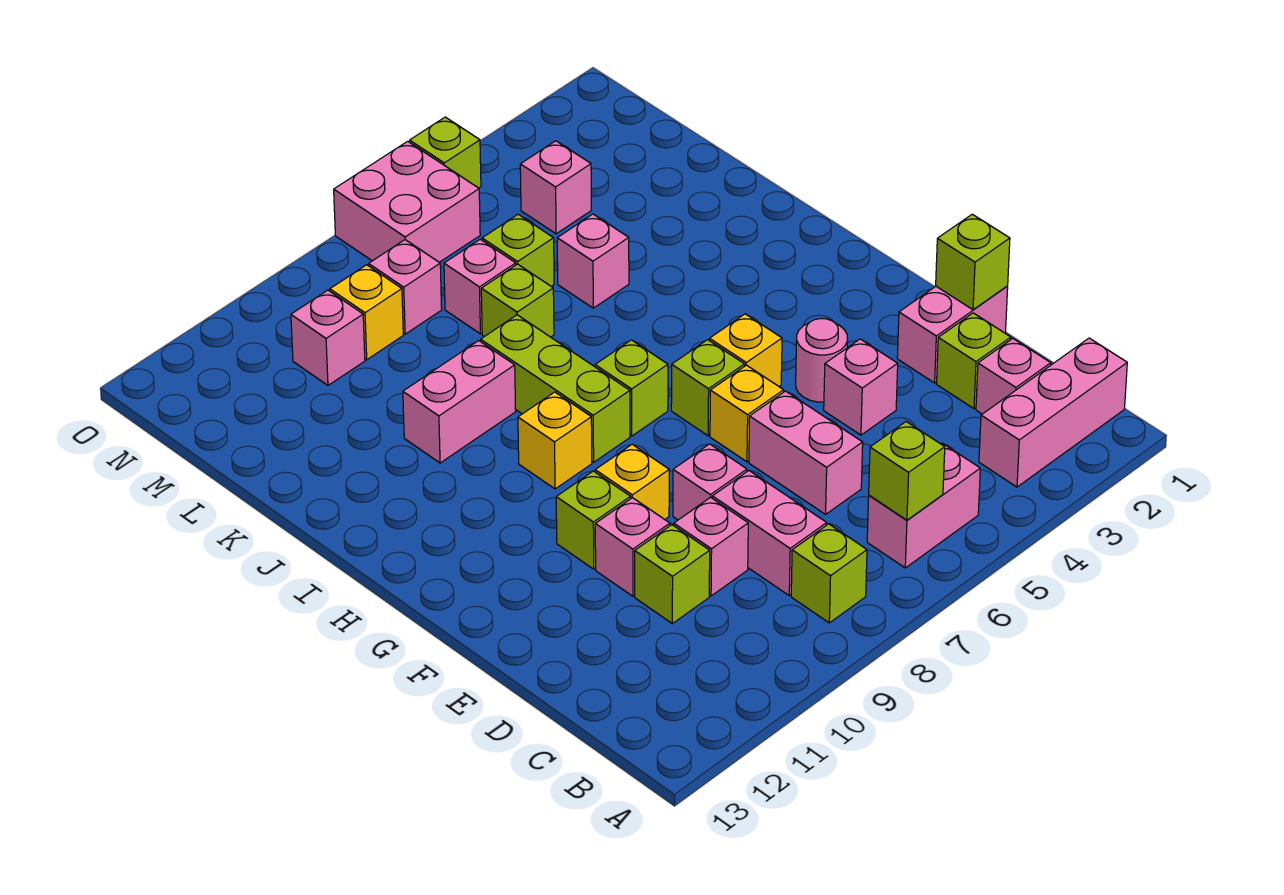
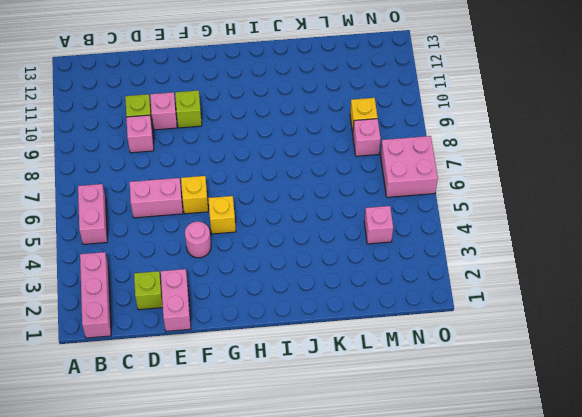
none -> lime brick B8 level 1
none -> pink brick C2 level 1
none -> pink brick C8:D8 level 1
none -> pink brick E4 level 1

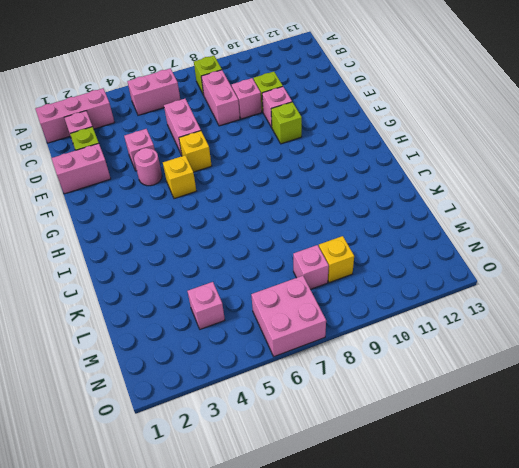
none -> pink brick E8 level 1
none -> yellow brick F9 level 1
none -> lime brick G6 level 1
none -> lime brick H7 level 1

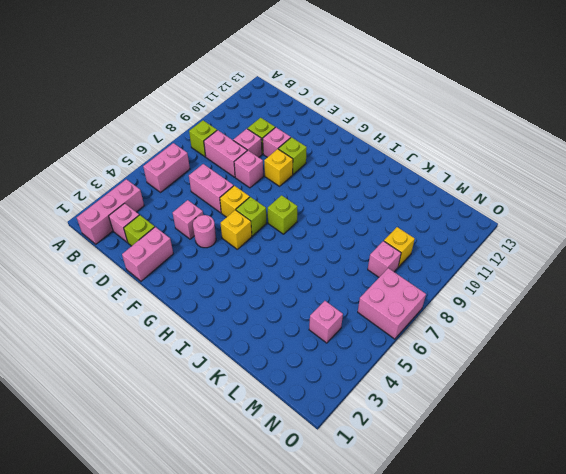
none -> lime brick H8:J8 level 1
none -> yellow brick H9 level 1
none -> pink brick J9:J10 level 1
none -> pink brick K5 level 1

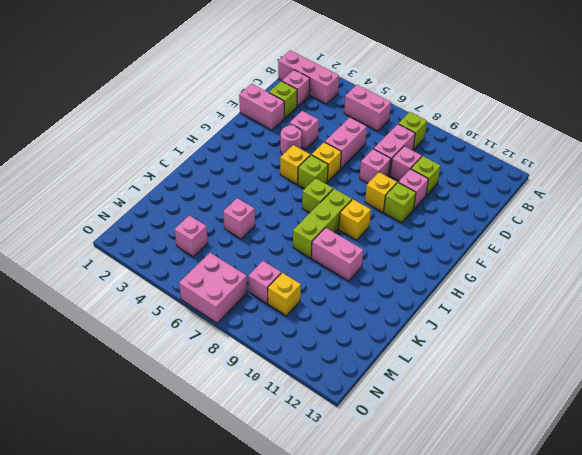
none -> lime brick K7 level 1
none -> lime brick L6 level 1
none -> pink brick L7 level 1
none -> pink brick M10 level 1

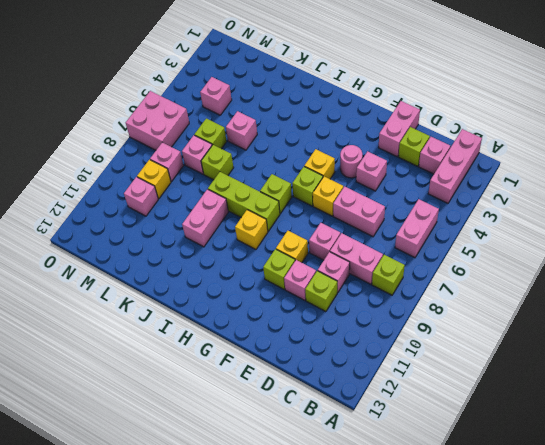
none -> lime brick O5 level 1
none -> lime brick B6 level 2
none -> lime brick E1 level 2

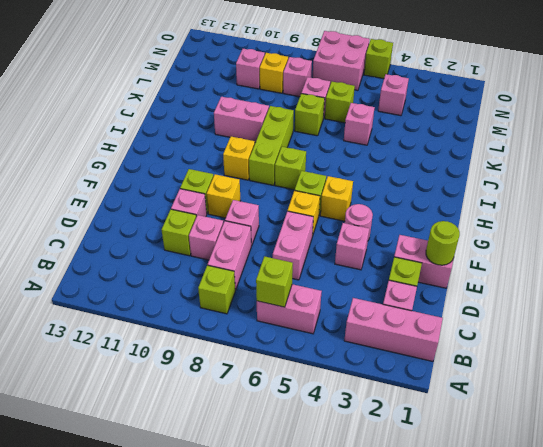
lime round brick E1 level 2 -> lime brick E1 level 2

